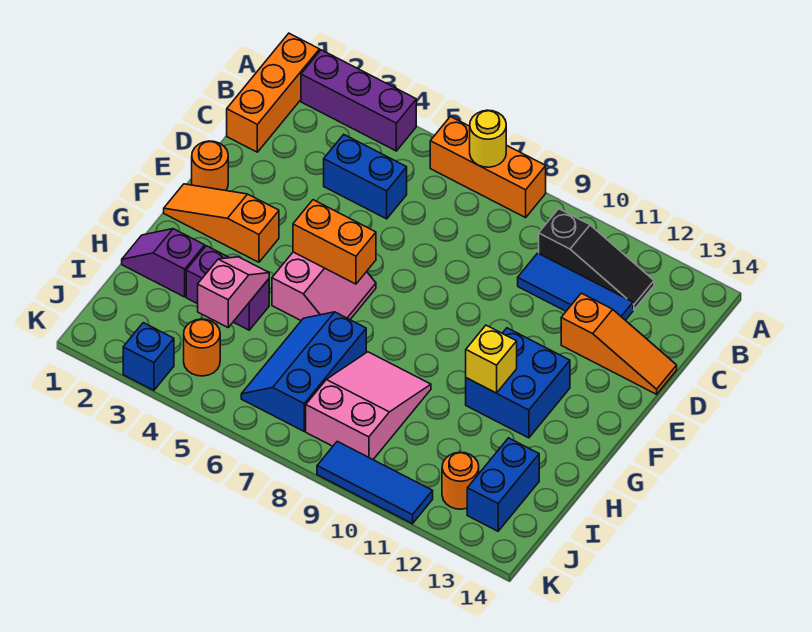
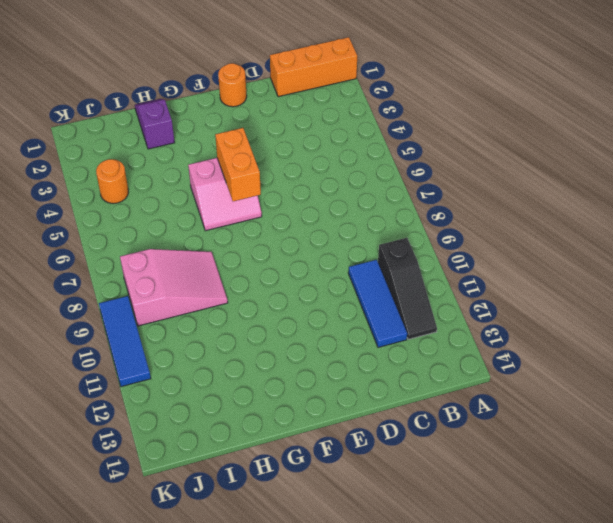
none -> purple brick A2:A4 level 1
none -> orange brick A6:A8 level 1
none -> blue brick C4:C5 level 1

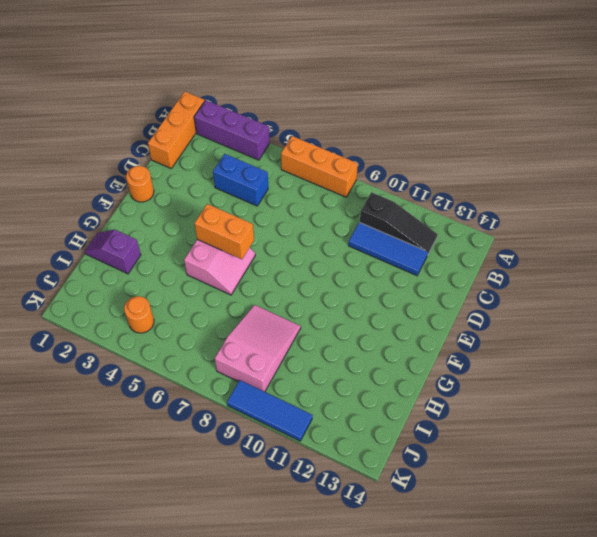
none -> orange slope D12:D14 level 1 top 12
none -> orange slope F1:F3 level 1 top 3
none -> blue brick F11:G12 level 1

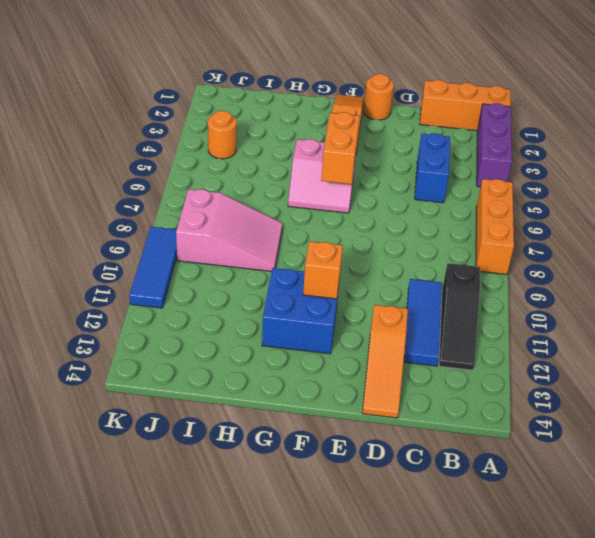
orange brick F11 level 2 -> none
none -> purple slope H1:H2 level 1 top 2
none -> purple brick H3:H4 level 1
none -> blue slope H6:J7 level 1 top 7

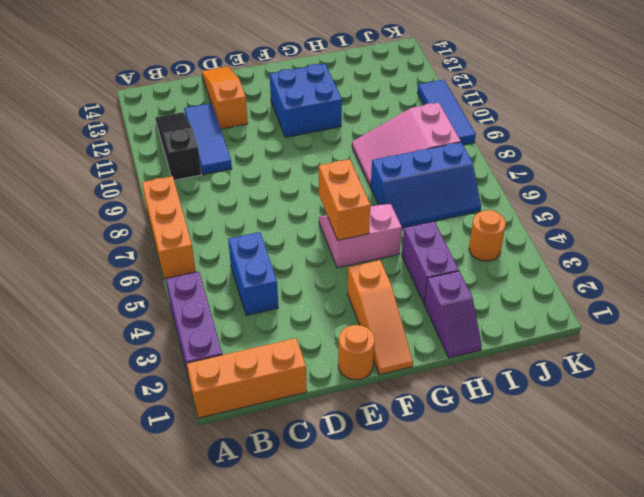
none -> blue brick I13:J13 level 1
none -> orange round brick J12 level 1
none -> blue brick K3 level 1

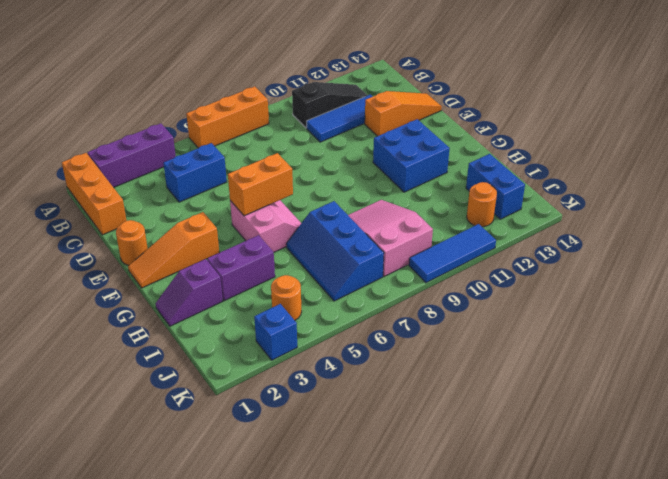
none -> yellow round brick A7 level 2
none -> yellow brick G11 level 2
none -> pink slope H4:I4 level 2 top I

